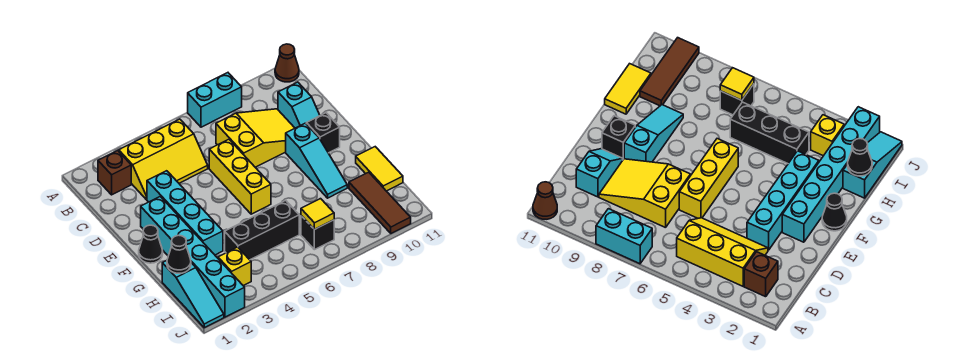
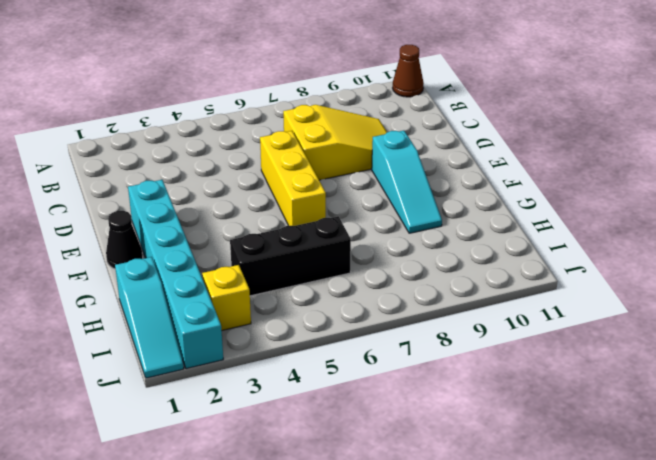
none -> cyan brick A7:A8 level 1
none -> brown brick B2 level 1
none -> yellow slope B3:C5 level 1 top B

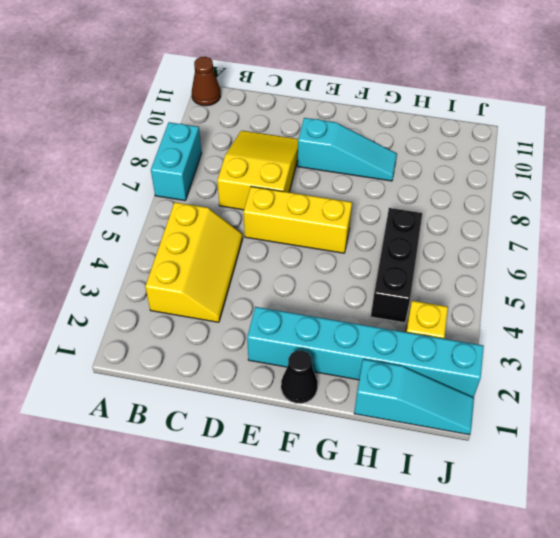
none -> brown brick B2 level 1
none -> cyan slope C10:D10 level 1 top C
none -> cyan brick D3:G3 level 1

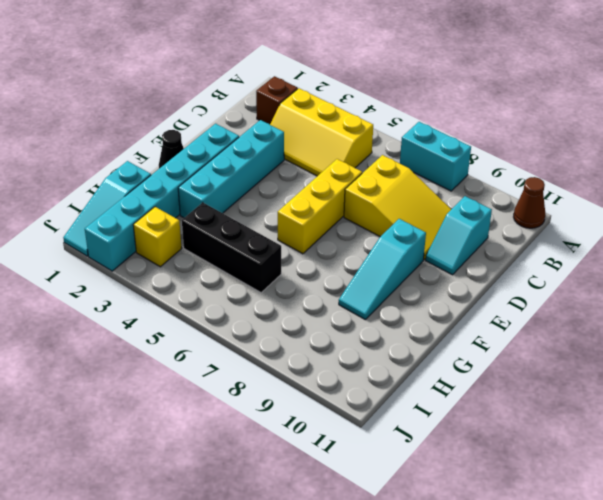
none -> black brick E10 level 1
none -> yellow tile G11:H11 level 1
none -> brown tile H10:J10 level 1

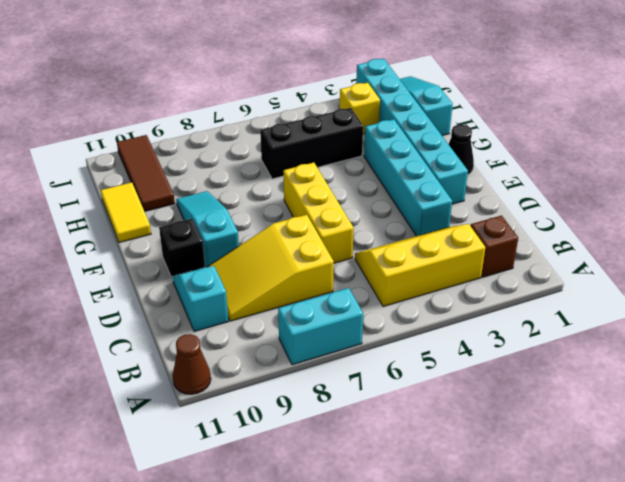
none -> black brick I7 level 1
none -> black cone H1 level 2
none -> yellow tile I7 level 2

